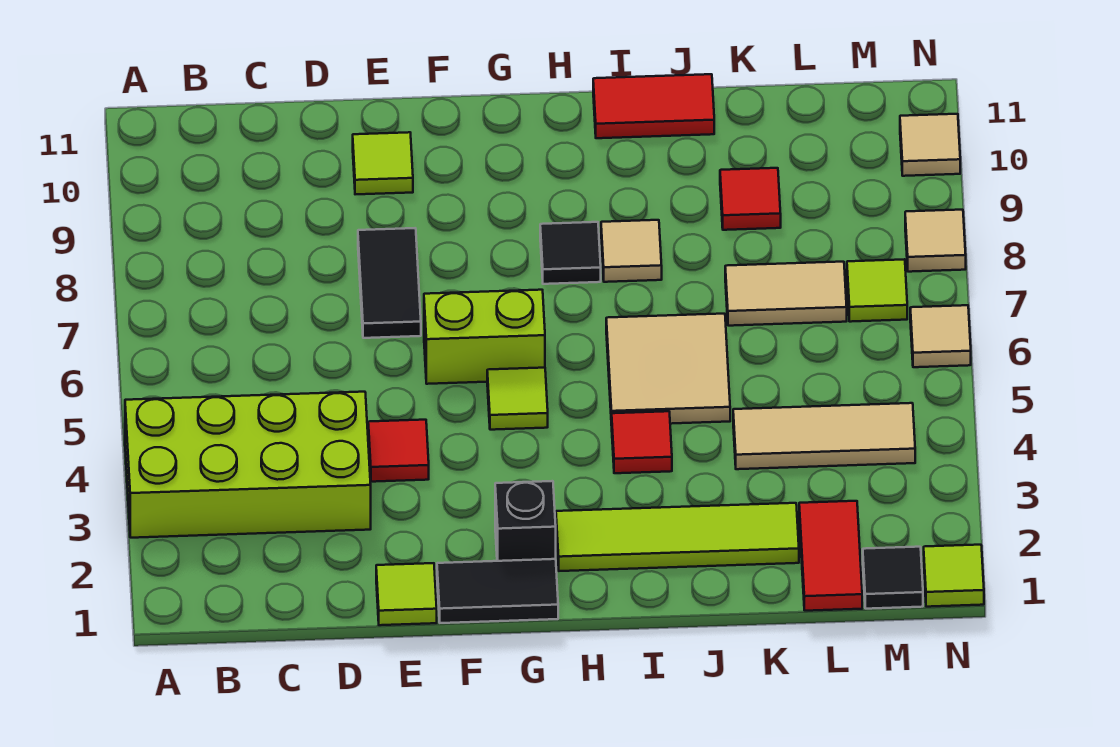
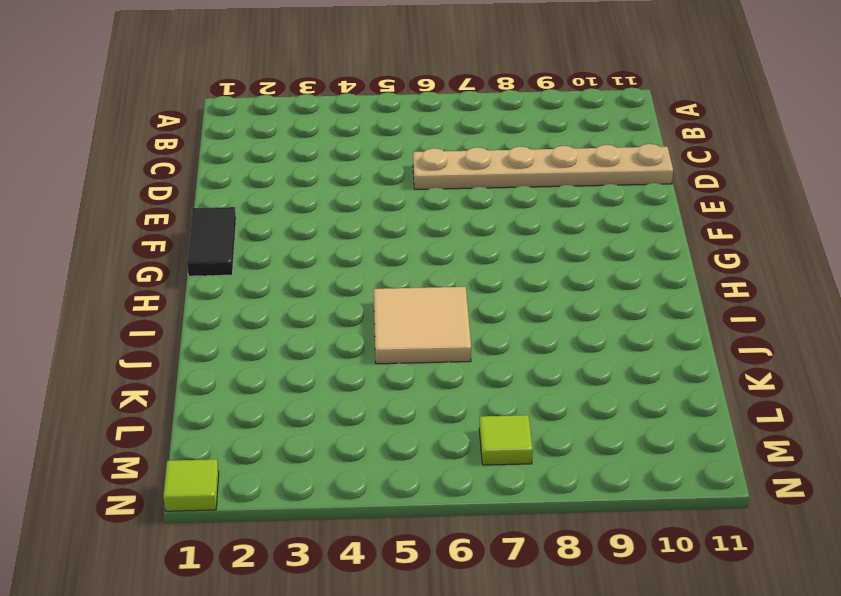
tan plate D6:D11 level 1 -> none
none -> lime brick A3:D4 level 1
none -> lime tile E1 level 1
none -> red tile E4 level 1

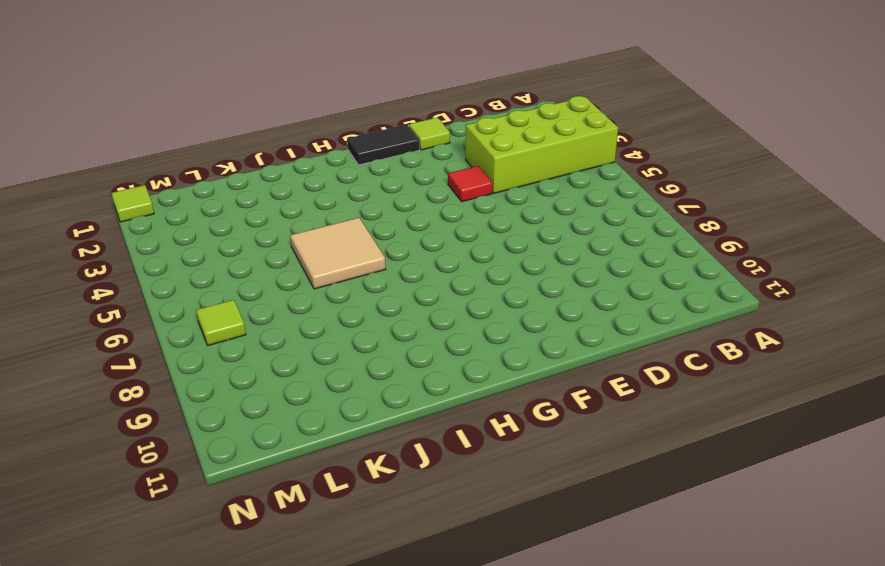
none -> black tile E7:E8 level 1
none -> lime tile E10 level 1
none -> lime brick F6:G6 level 1

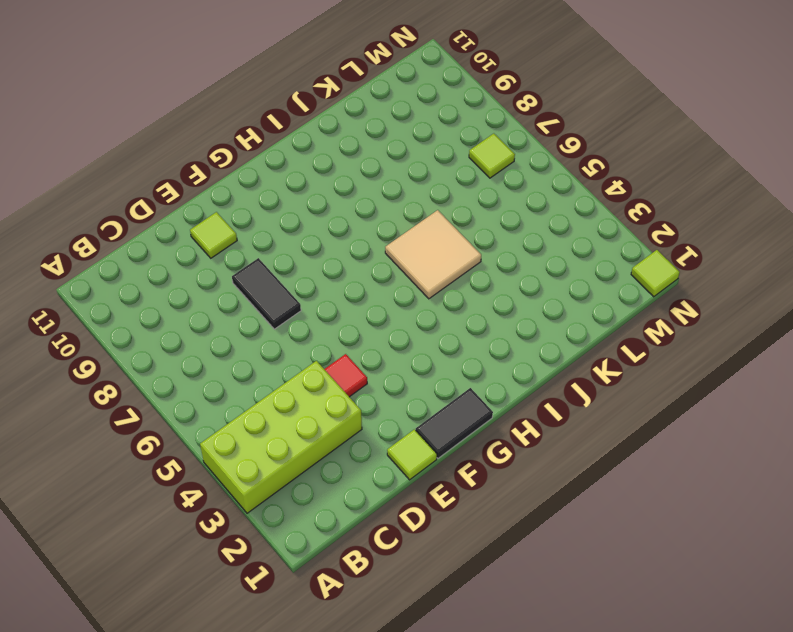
none -> lime brick F6:G6 level 1
none -> black brick G2 level 1
none -> lime tile G5 level 1

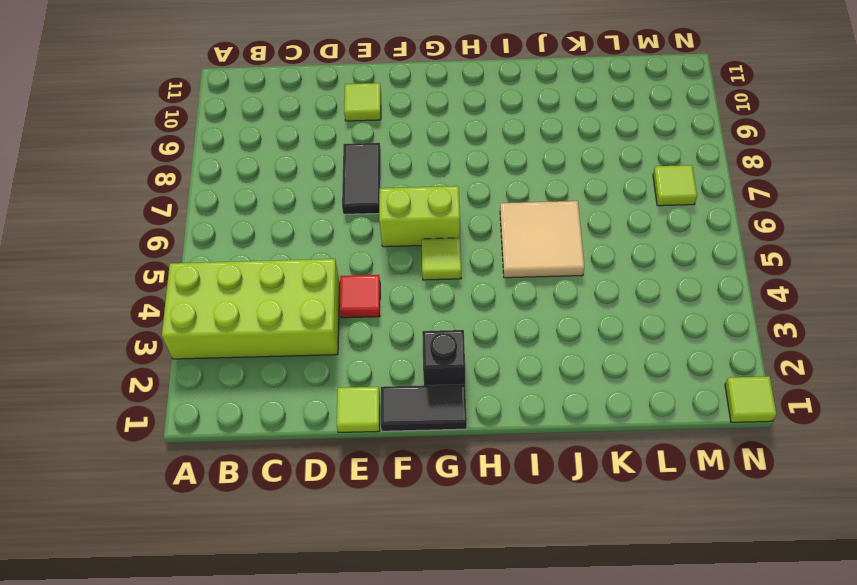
none -> lime tile H2:K2 level 1
none -> black tile H8 level 1
none -> red tile I4 level 1

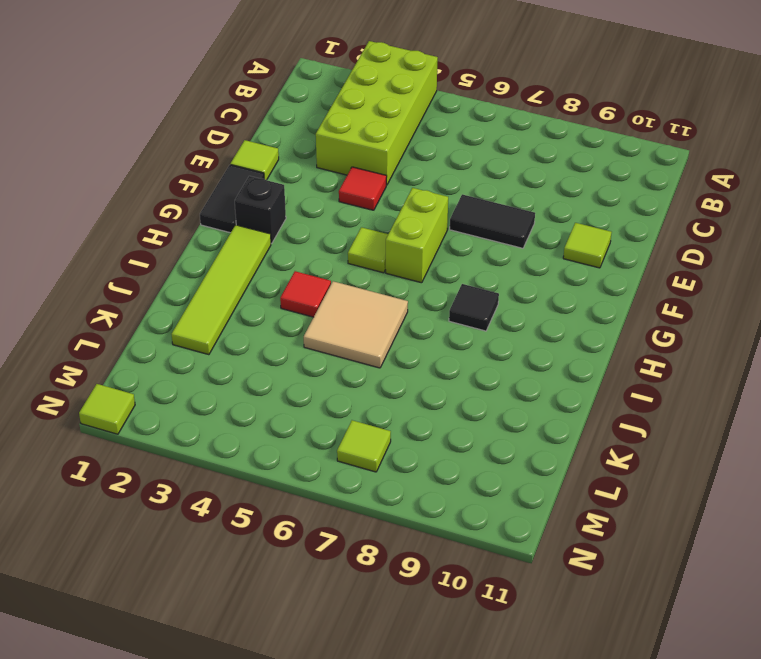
none -> tan tile I8 level 1
none -> red tile I11:J11 level 1
none -> tan tile K4:M4 level 1

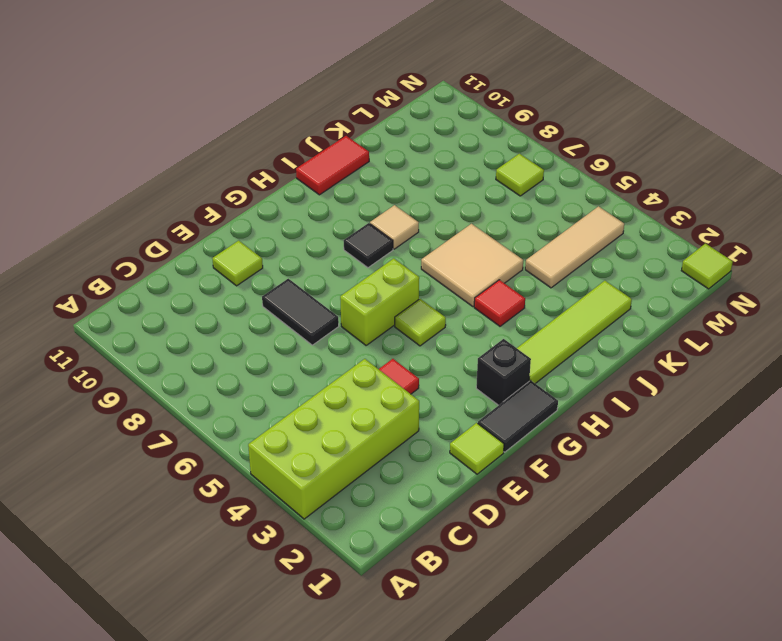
none -> tan tile K7:L7 level 1
none -> red tile K9 level 1
none -> red tile L1:L2 level 1

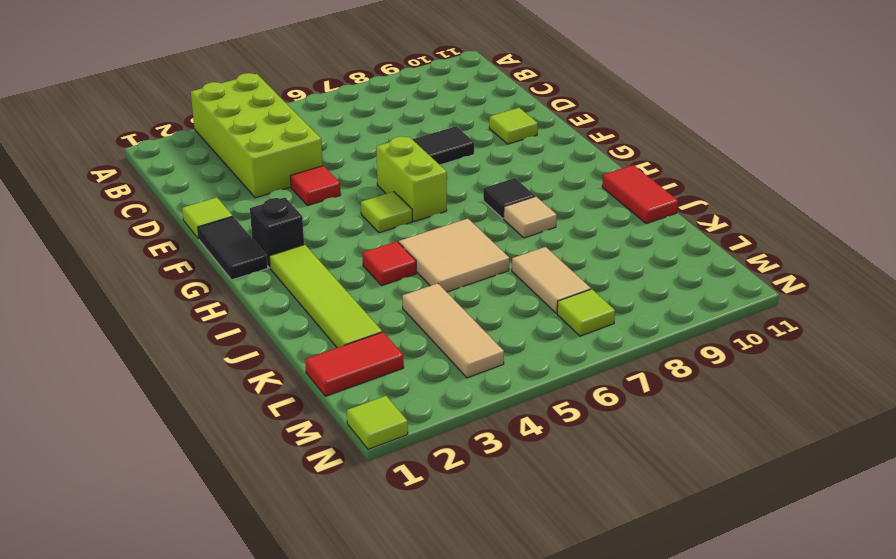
none -> red tile K9 level 1
none -> black tile M1 level 1
none -> tan tile N6 level 1

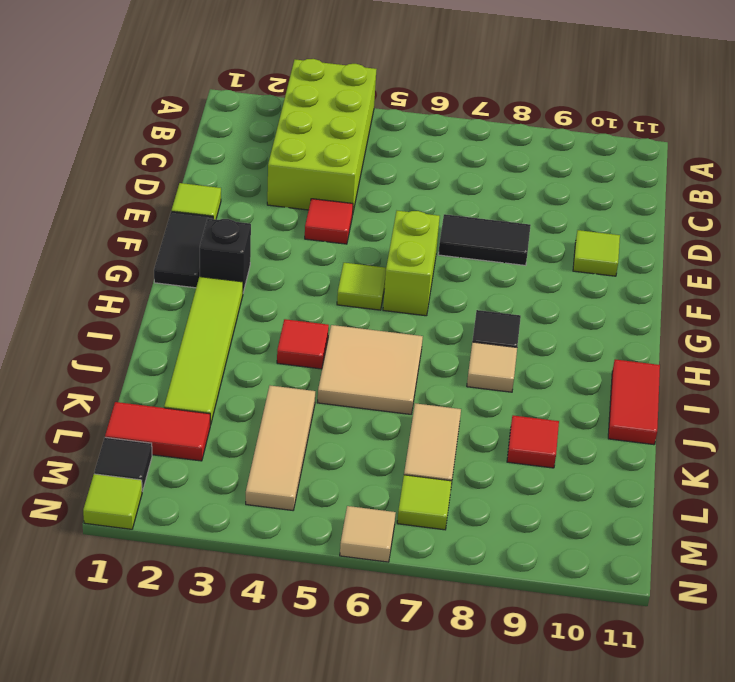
none -> tan tile N8 level 1
none -> tan tile N10 level 1

